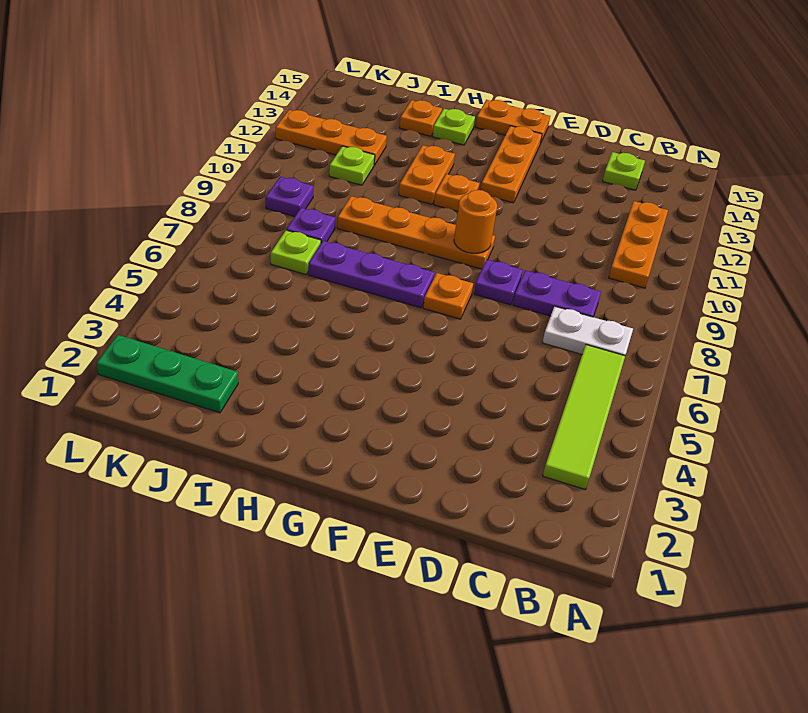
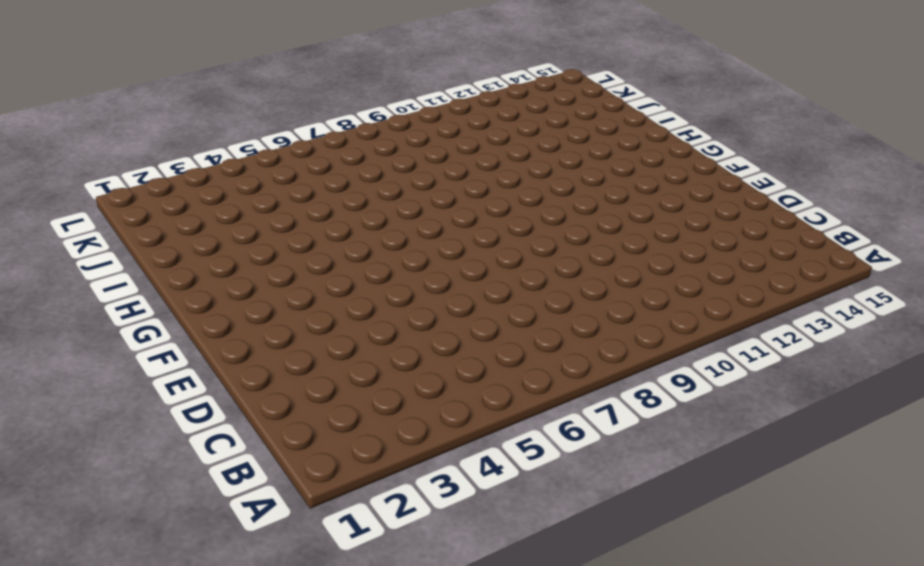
none -> lime tile B3:B6 level 1
none -> white plate B7:C7 level 1
none -> orange plate B10:B12 level 1

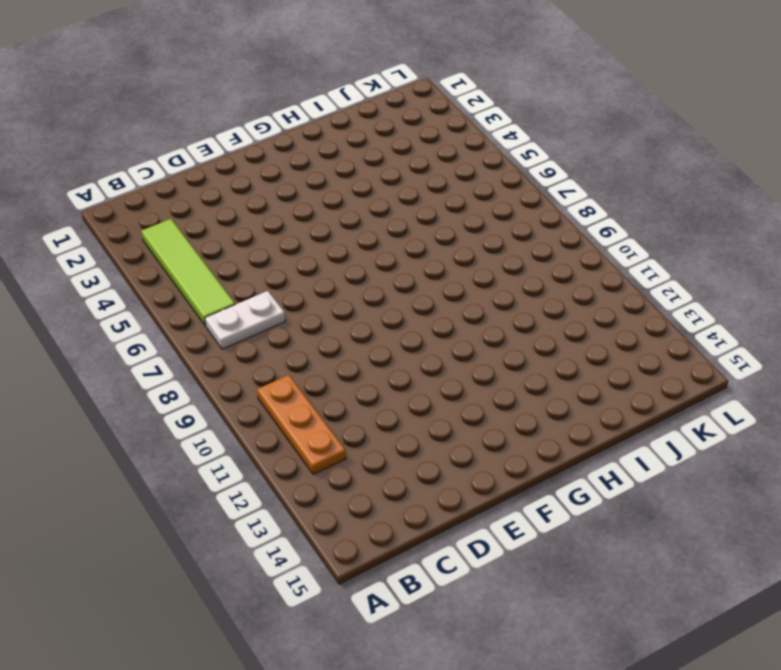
none -> purple plate C8:D8 level 1
none -> lime plate C14 level 1
none -> purple plate E8 level 1

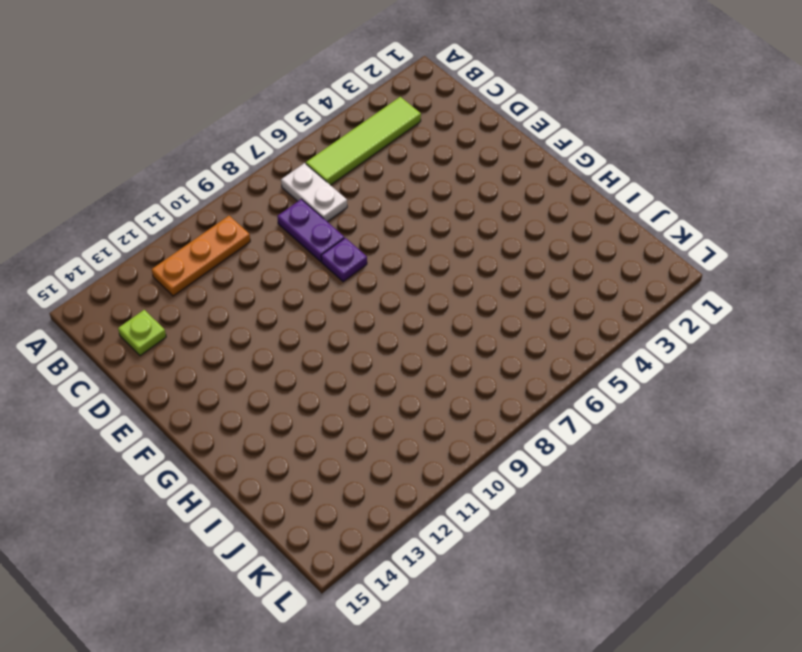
none -> orange plate F7 level 1
none -> orange plate F9:I9 level 1
none -> orange plate F12:F14 level 1

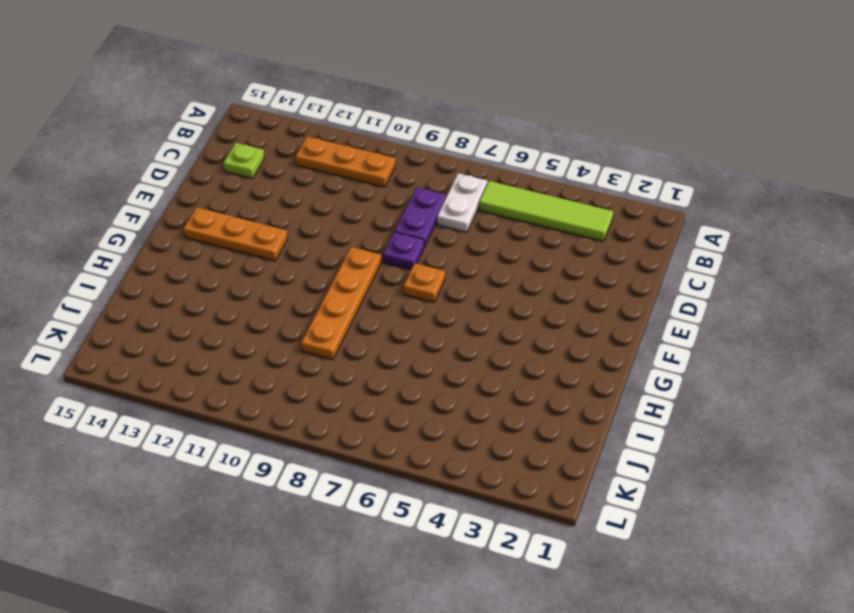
none -> orange plate F15:G15 level 1
none -> purple plate G7:I7 level 1
none -> orange plate G11 level 1

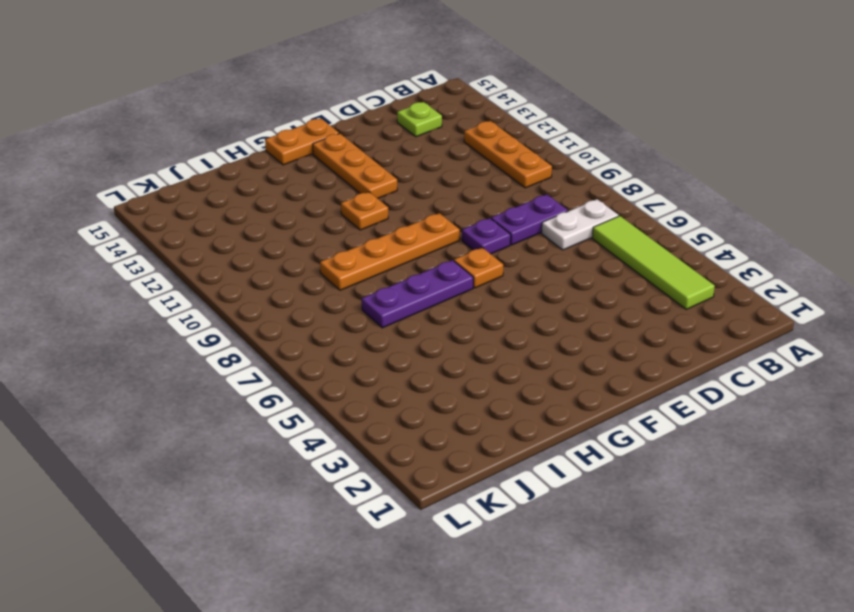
none -> orange plate H11:H12 level 1
none -> lime plate H14 level 1
none -> orange plate I14 level 1

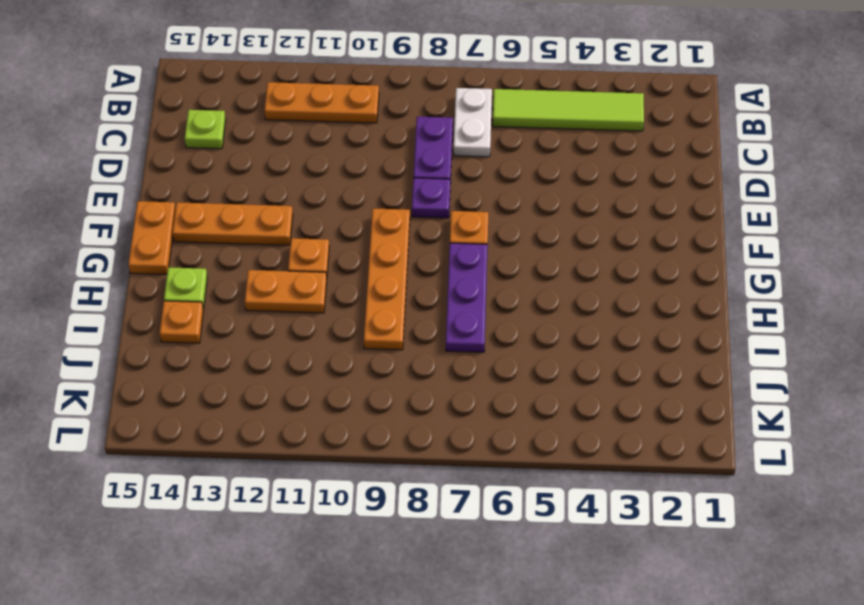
none -> green plate J2:L2 level 1
none -> lime plate J7 level 1
none -> purple plate J8 level 1

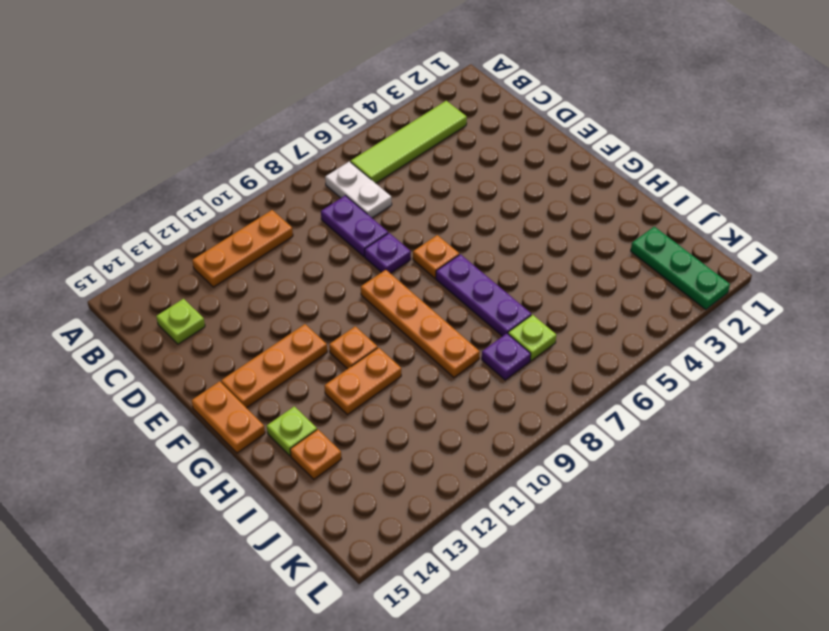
none -> lime plate J11 level 1
none -> orange plate J12:L12 level 1
none -> purple plate K9 level 1

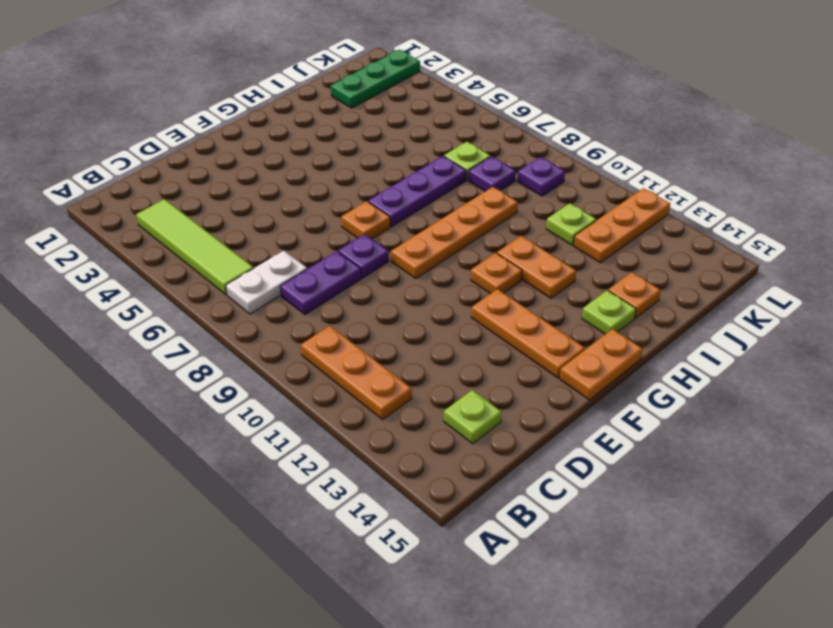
none -> orange round brick F9 level 2

